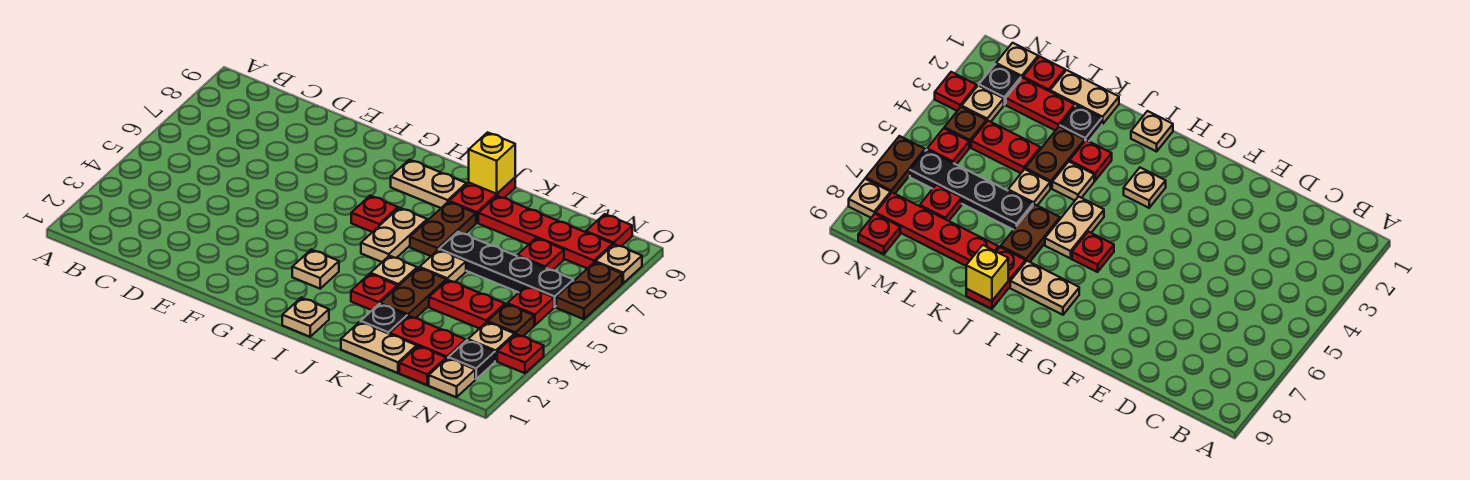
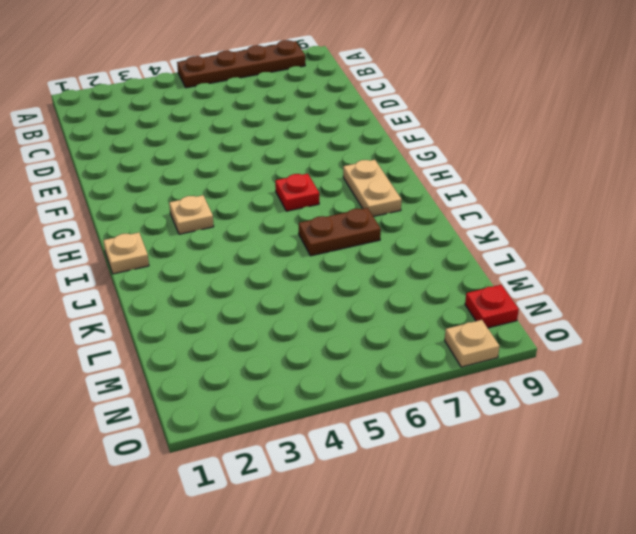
brown plate A5:A8 level 1 -> none
none -> tan plate I5:I6 level 1
none -> red plate J3 level 1
none -> tan plate J4 level 1

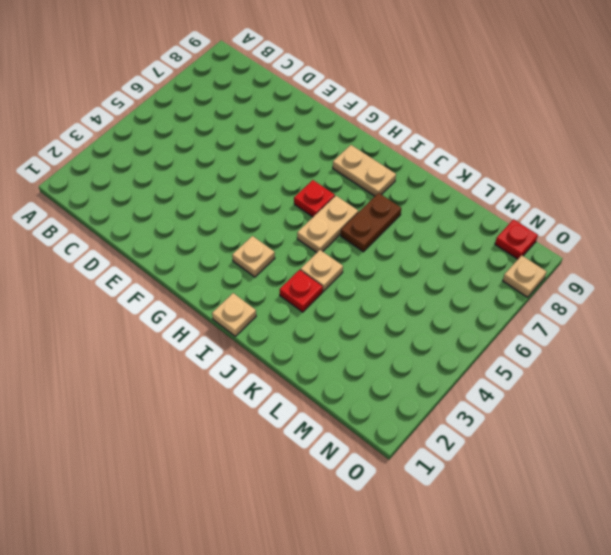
none -> red plate J8:J9 level 1
none -> tan plate K1:L1 level 1
none -> black plate K2 level 1

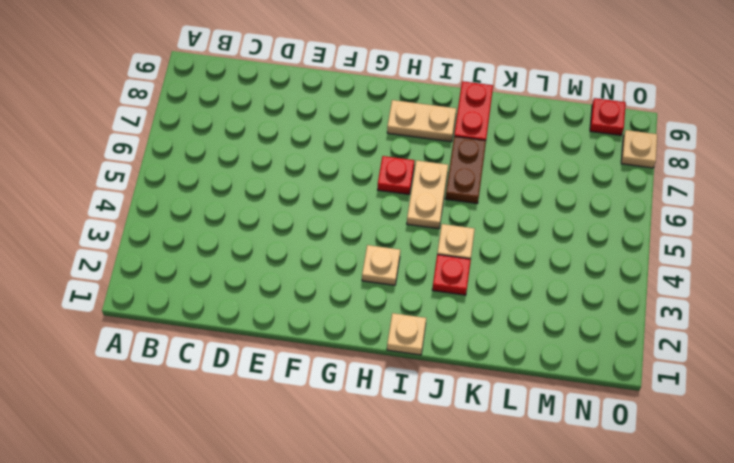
none -> tan plate K1:L1 level 1
none -> black plate K2 level 1
none -> brown plate K3:K4 level 1

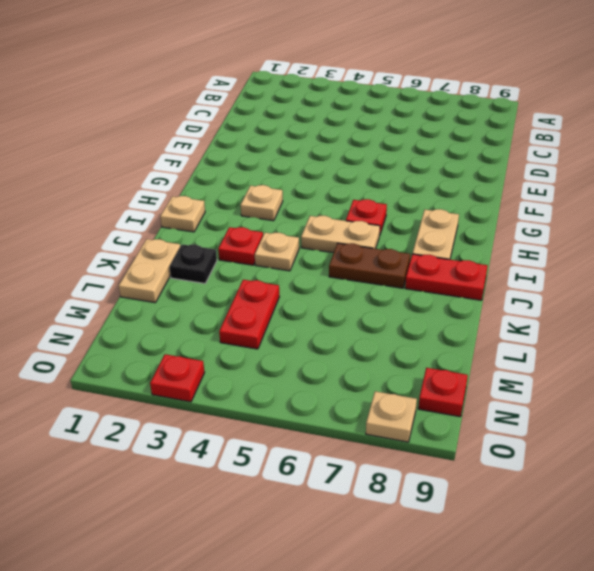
none -> brown plate K3:K4 level 1
none -> tan plate K5 level 1
none -> black plate K6:N6 level 1

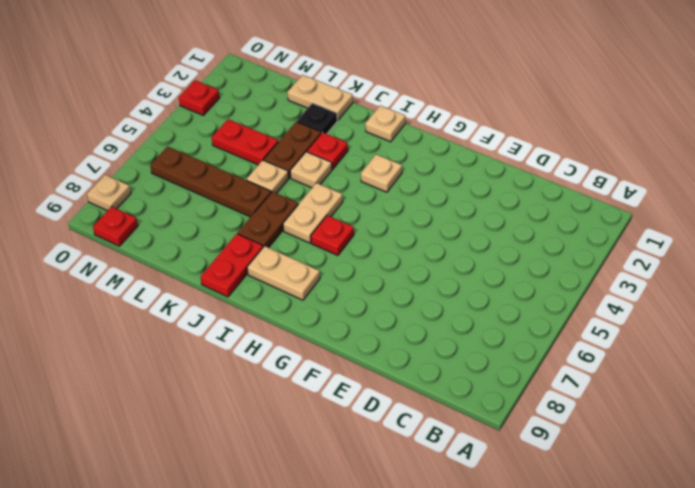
brown plate K6:N6 level 1 -> black plate K6:N6 level 1
none -> red plate K8:N8 level 1
none -> red plate L2:M2 level 1
none -> red plate M1 level 1

